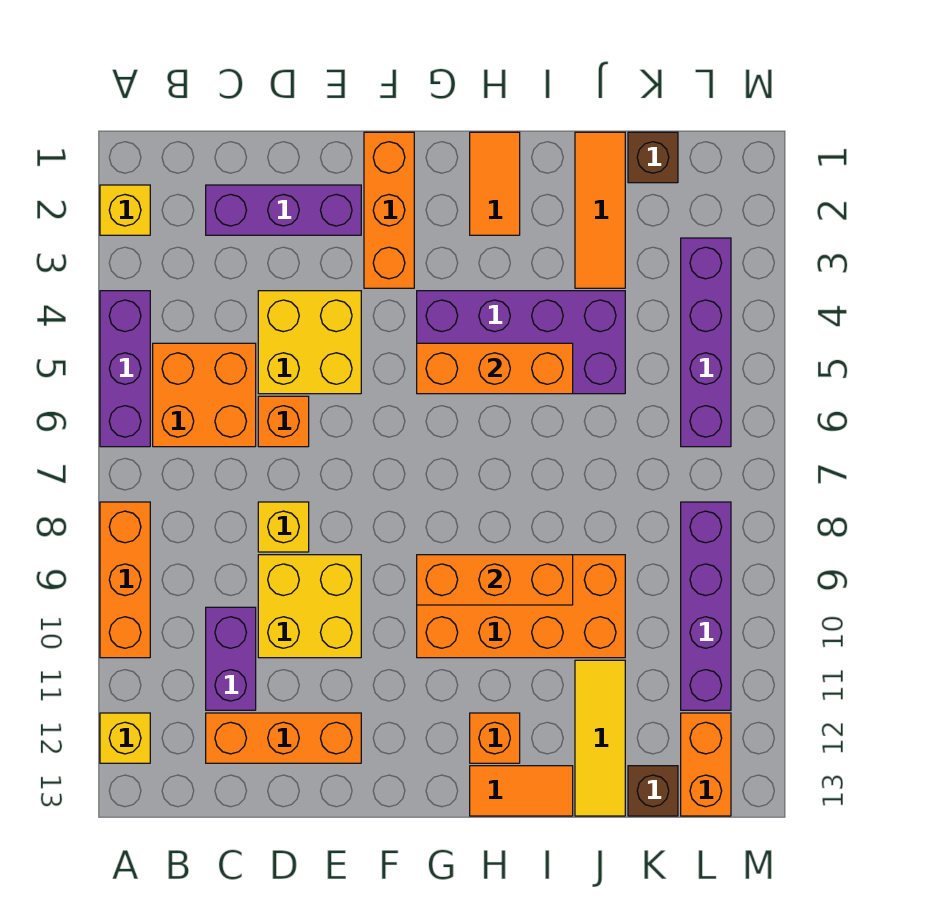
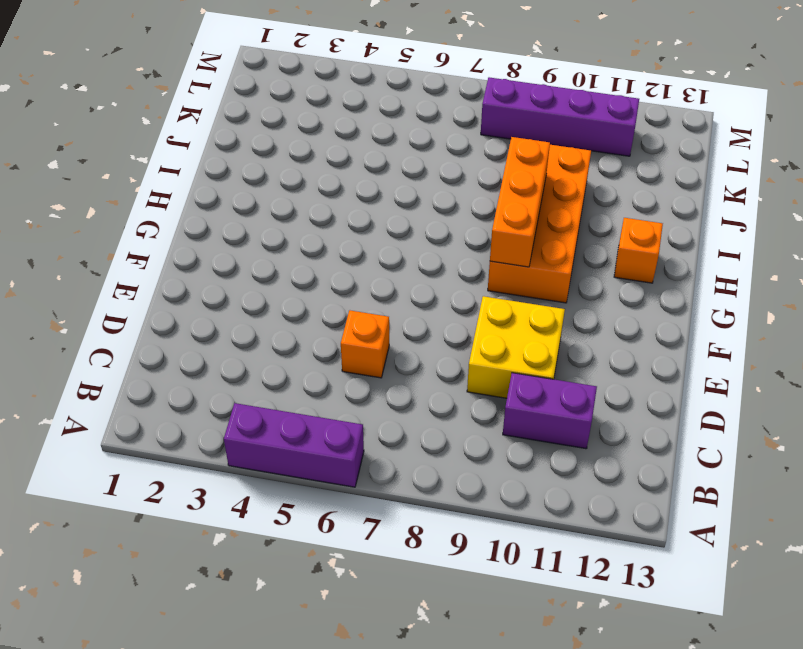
none -> yellow brick A2 level 1
none -> orange brick A8:A10 level 1
none -> yellow brick A12 level 1

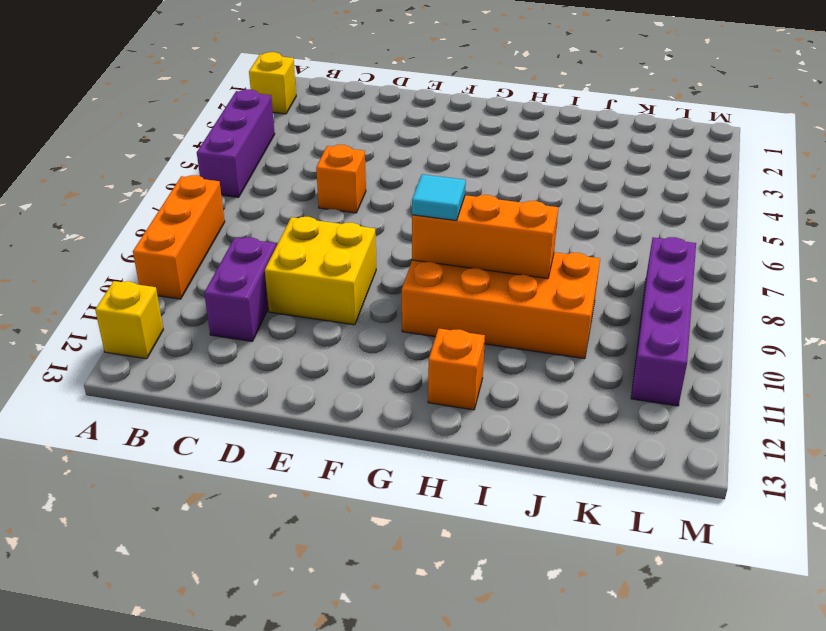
cyan tile G9 level 3 -> none
none -> orange brick B5:C6 level 1
none -> purple brick C2:E2 level 1
none -> orange brick C12:E12 level 1

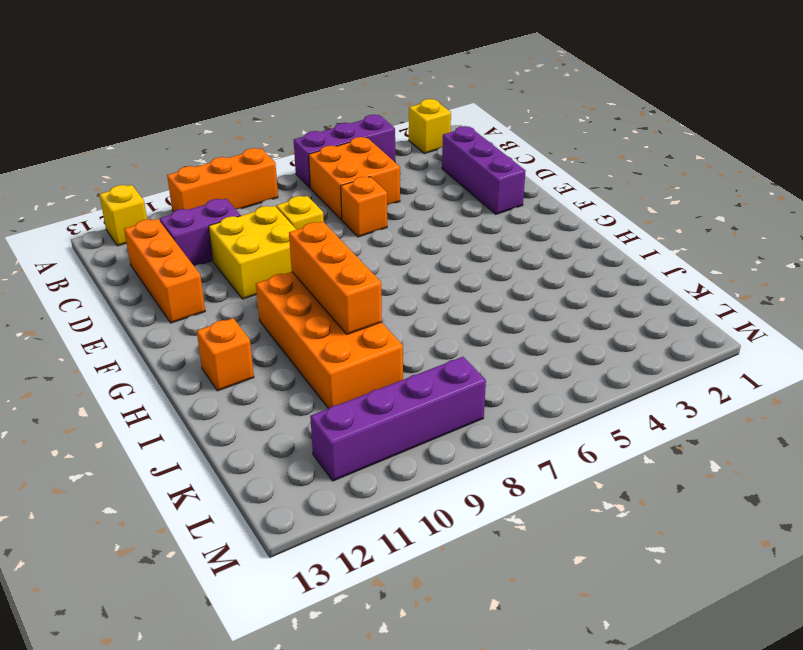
none -> yellow brick D4:E5 level 1
none -> orange brick F1:F3 level 1
none -> purple brick G4:J5 level 1

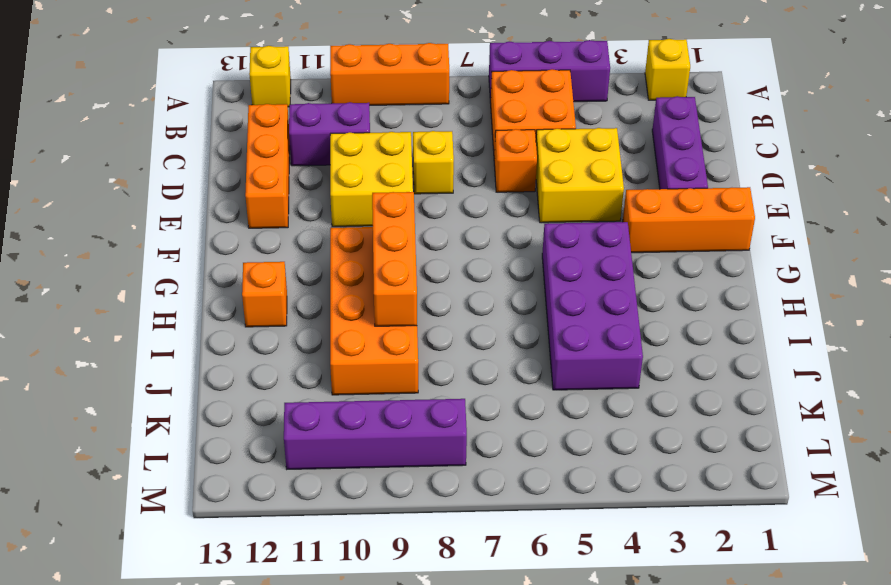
none -> orange tile H1:H2 level 1
none -> orange tile H13:I13 level 1
none -> orange tile J1:J3 level 1

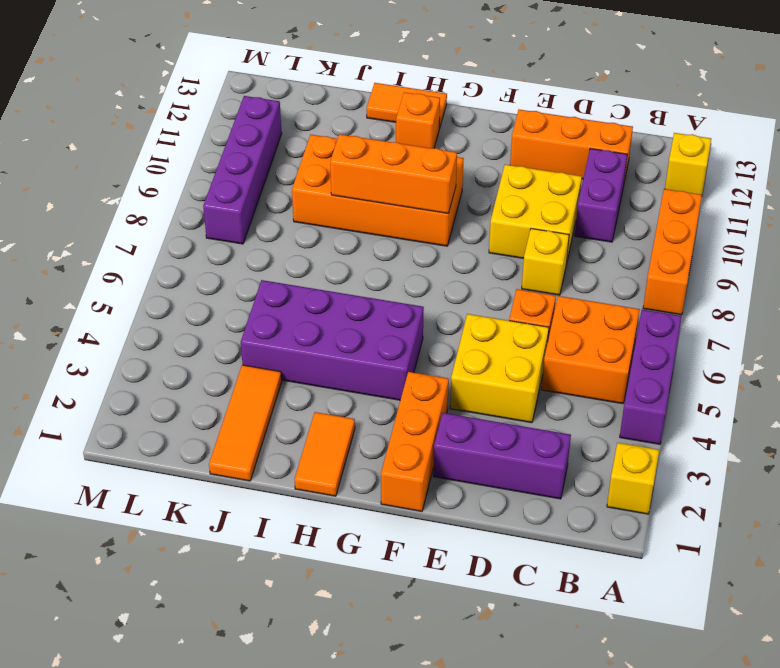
none -> yellow tile J11:J13 level 1
none -> brown brick K1 level 1
none -> brown brick K13 level 1

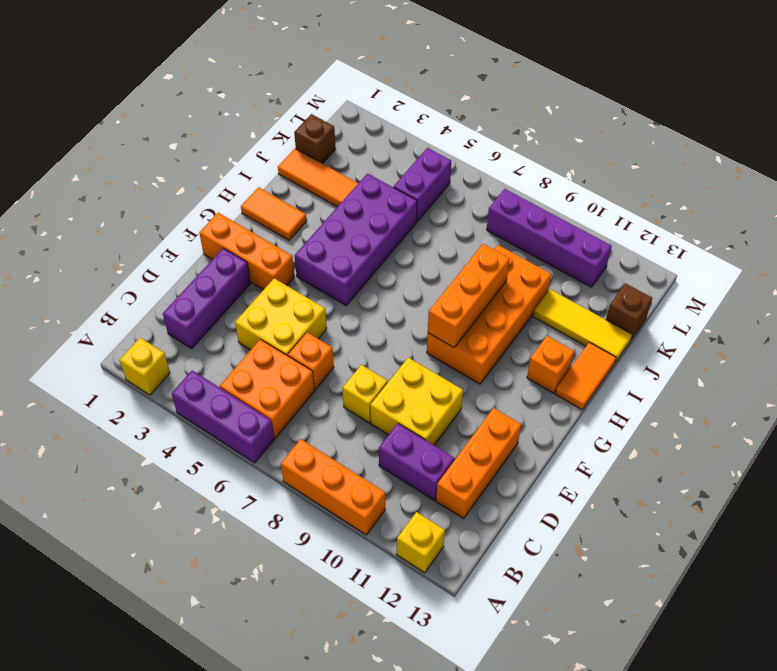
purple brick K5:L5 level 1 -> purple brick L3:L6 level 1
none -> orange brick L12:L13 level 1
none -> orange brick G5:I5 level 2

